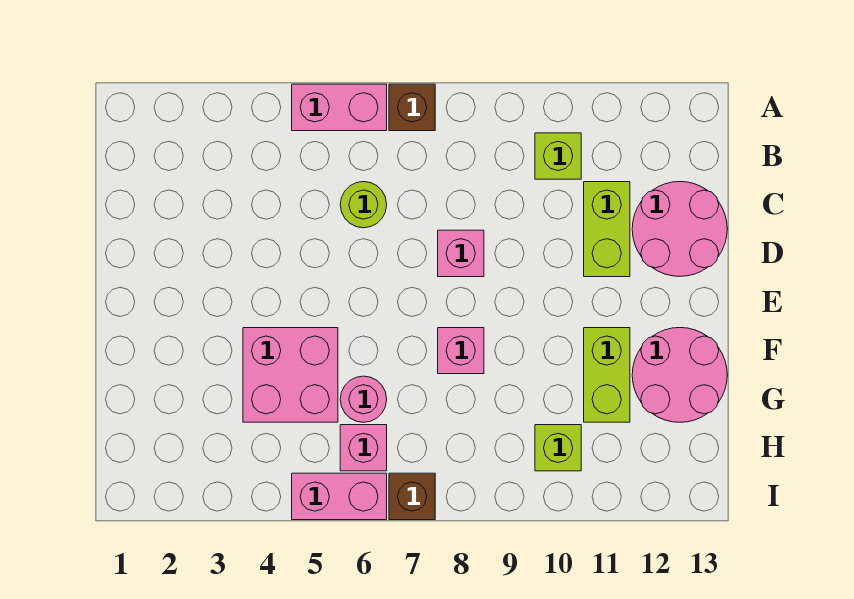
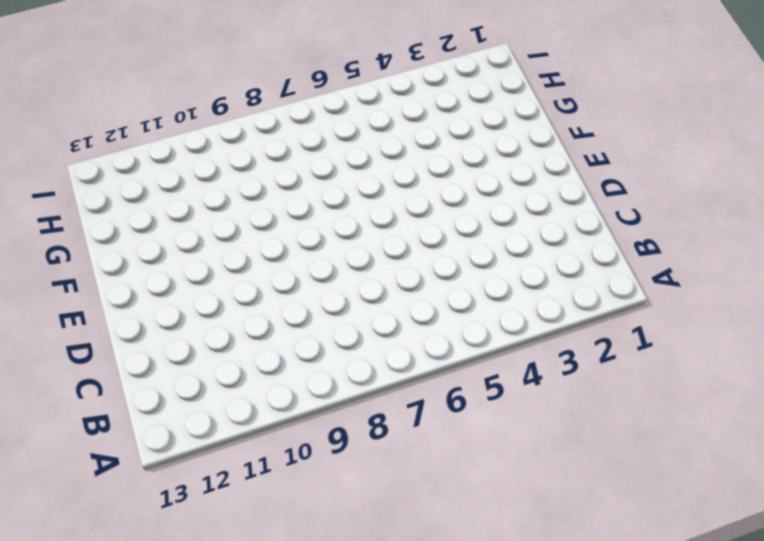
none -> pink brick A5:A6 level 1
none -> brown brick A7 level 1
none -> lime brick B10 level 1

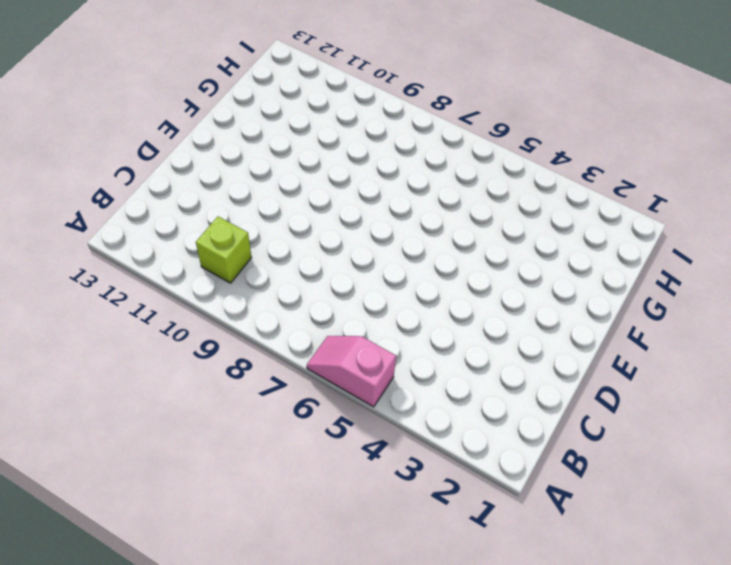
pink slope A5:A6 level 1 top 5 -> pink brick A5:A6 level 1
none -> brown brick A7 level 1
none -> lime round brick C6 level 1
none -> lime brick C11:D11 level 1

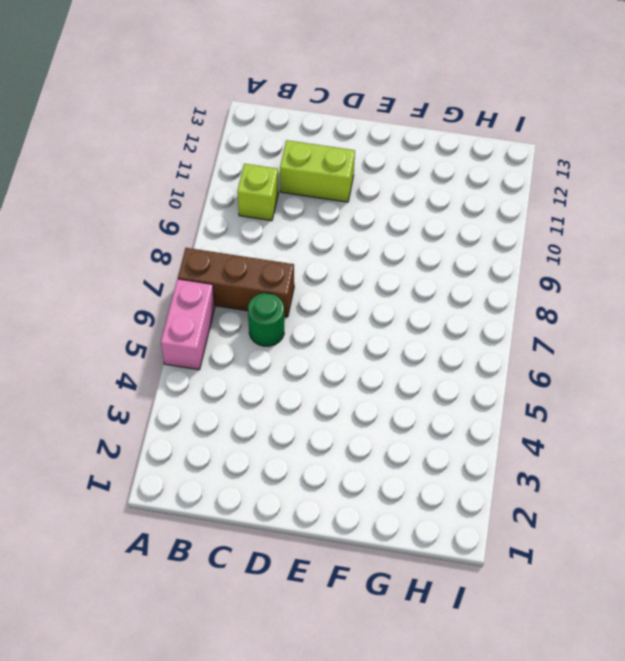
brown brick A7:C7 level 1 -> brown brick A7 level 1
green round brick C6 level 1 -> lime round brick C6 level 1
none -> pink round brick C12:D13 level 1
none -> pink brick D8 level 1
none -> pink brick F4:G5 level 1

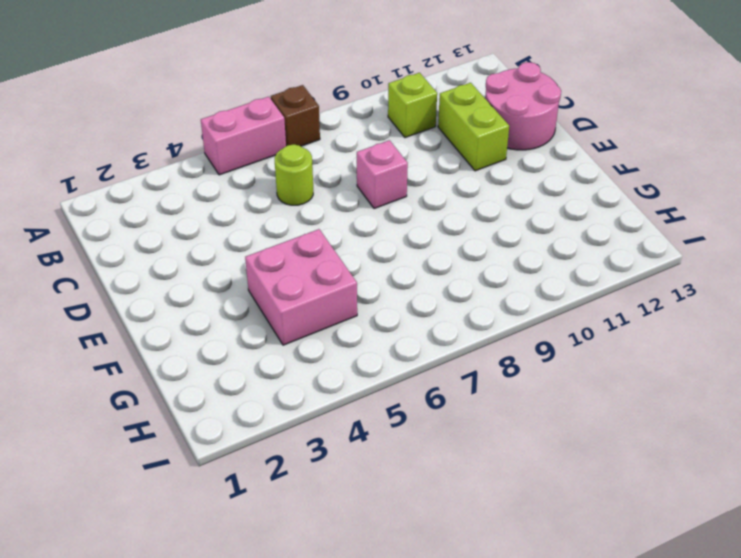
none -> pink brick F8 level 1
none -> lime brick F11:G11 level 1
none -> pink round brick F12:G13 level 1

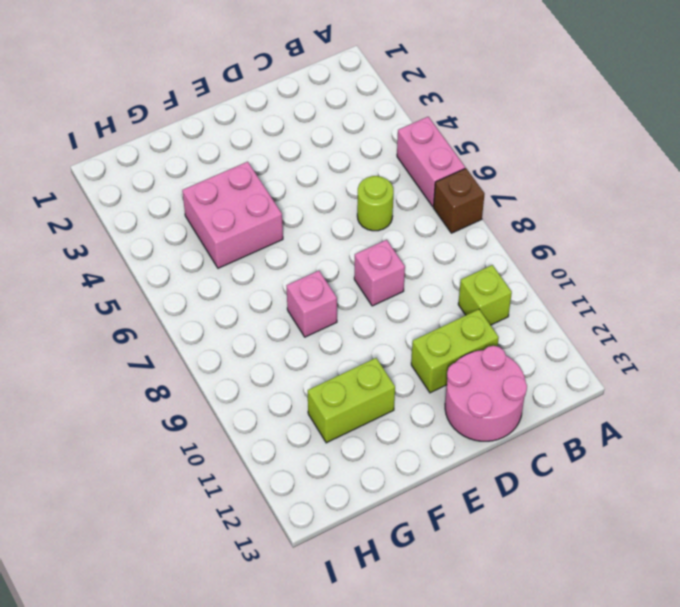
none -> pink round brick F12:G13 level 1
none -> pink round brick G6 level 1
none -> pink brick H6 level 1

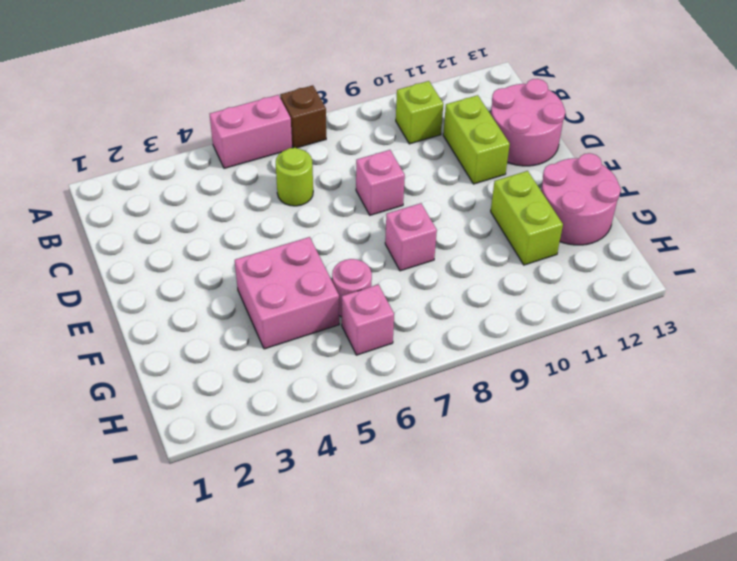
none -> lime brick H10 level 1
none -> pink brick I5:I6 level 1
none -> brown brick I7 level 1

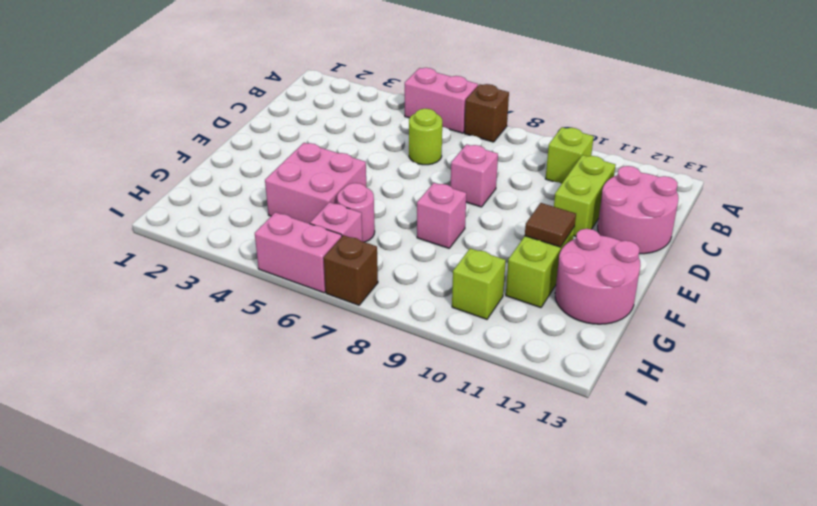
brown tile F11 level 2 -> none

